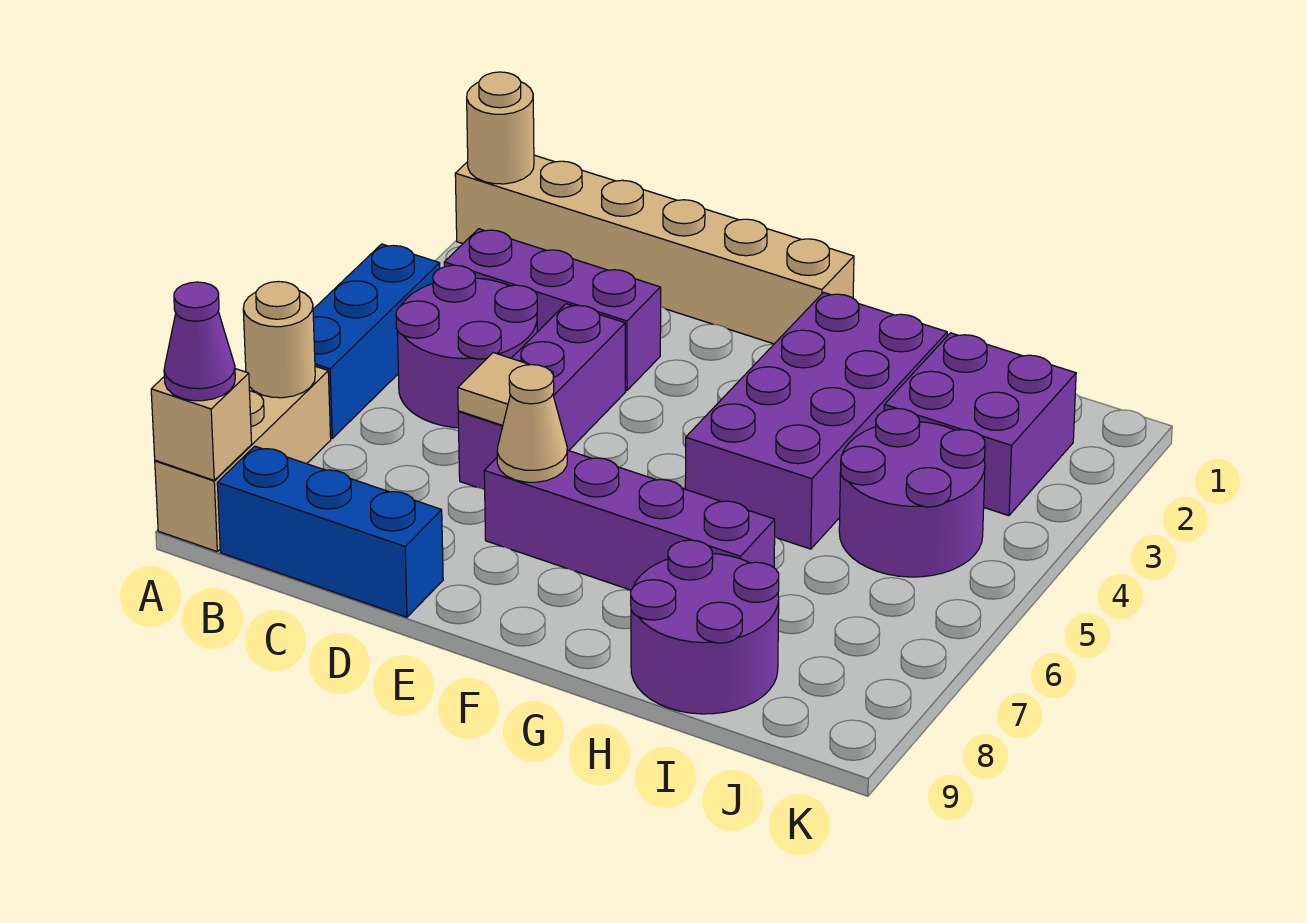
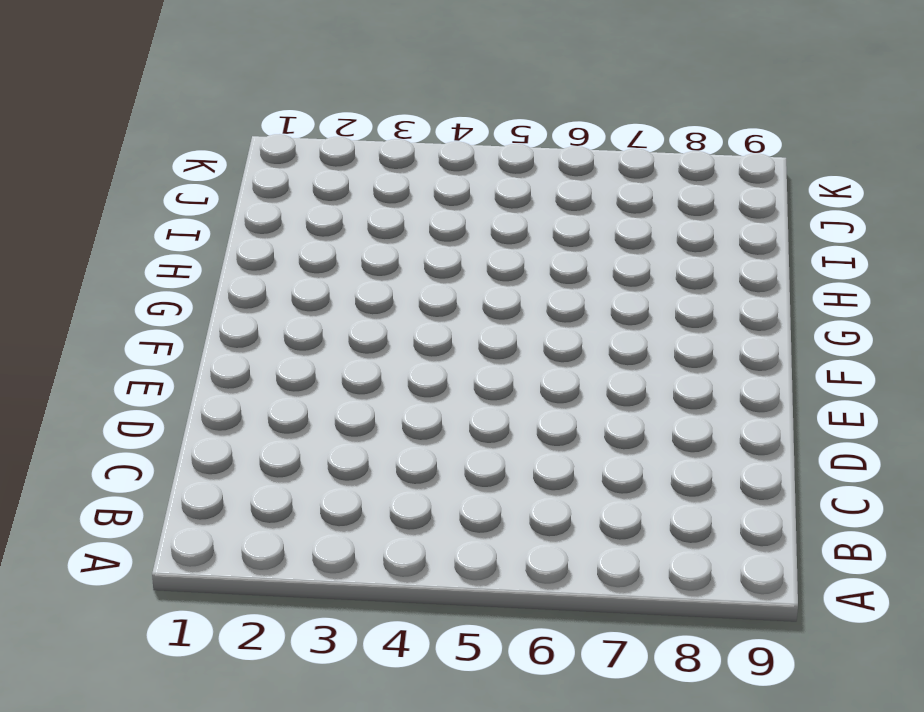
none -> tan brick A1:F1 level 1
none -> blue brick A4:A6 level 1
none -> tan brick A7:A9 level 1

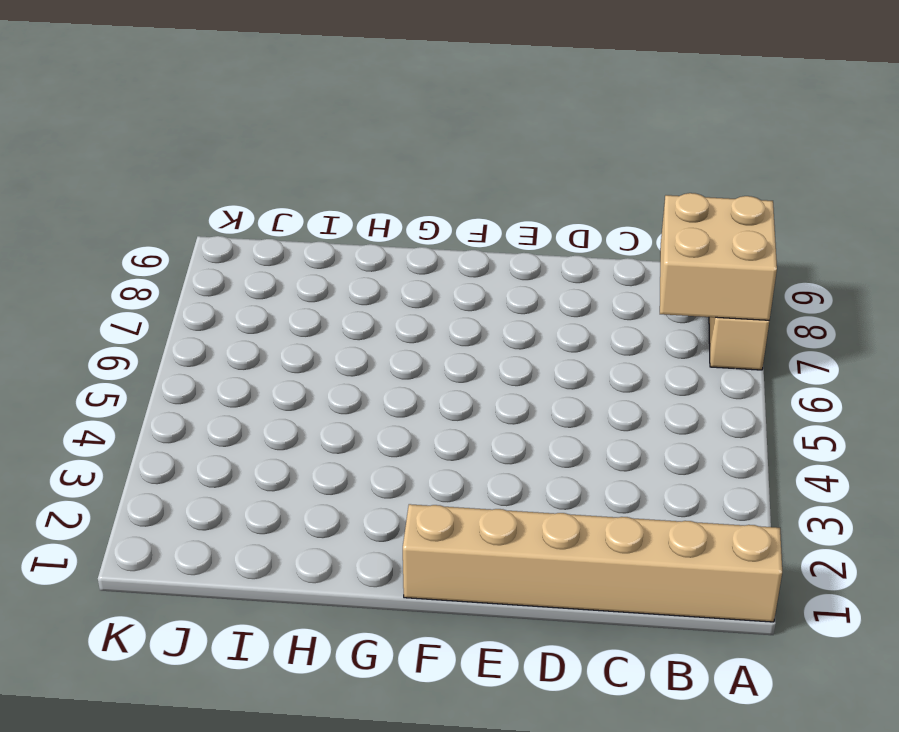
tan brick A7:B8 level 2 -> tan round brick A7 level 2
none -> blue brick A4:A6 level 1
none -> purple brick B3:D3 level 1
none -> purple round brick B4:C5 level 1

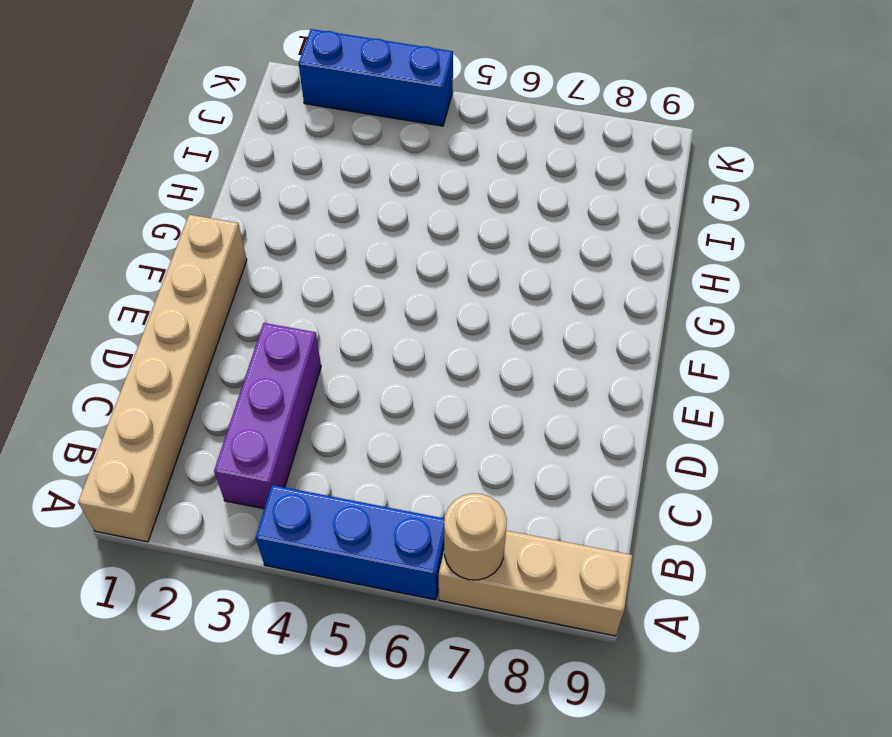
blue brick K2:K4 level 1 -> blue brick B9:D9 level 1
none -> purple round brick B4:C5 level 1
none -> purple brick D4:D6 level 1
none -> purple brick E7:H7 level 1

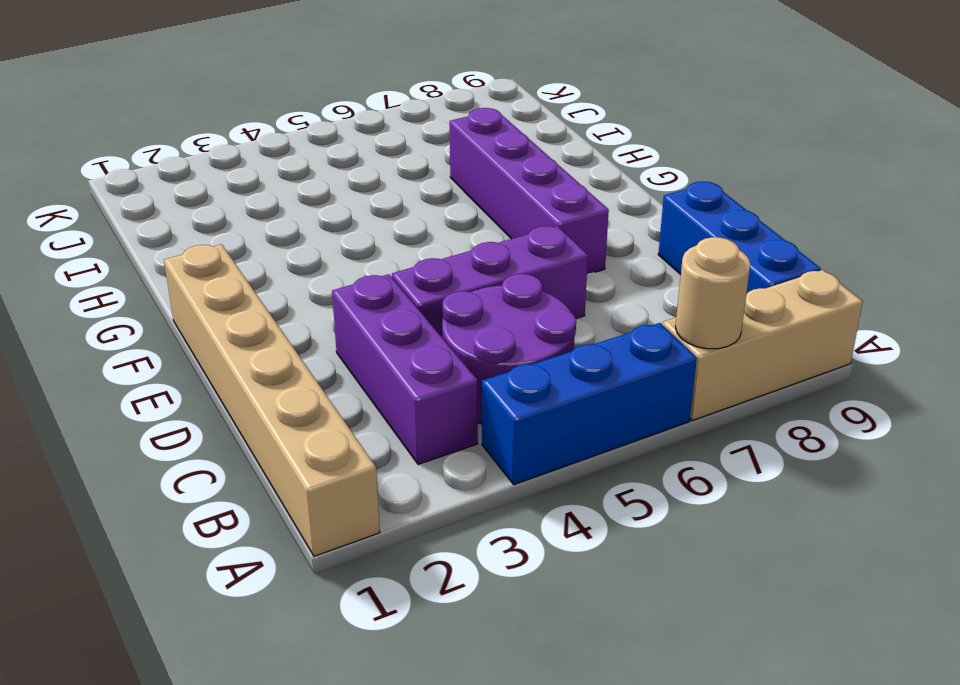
none -> purple brick G2:H5 level 1
none -> purple round brick H8:I9 level 1
none -> purple brick I2:J3 level 1

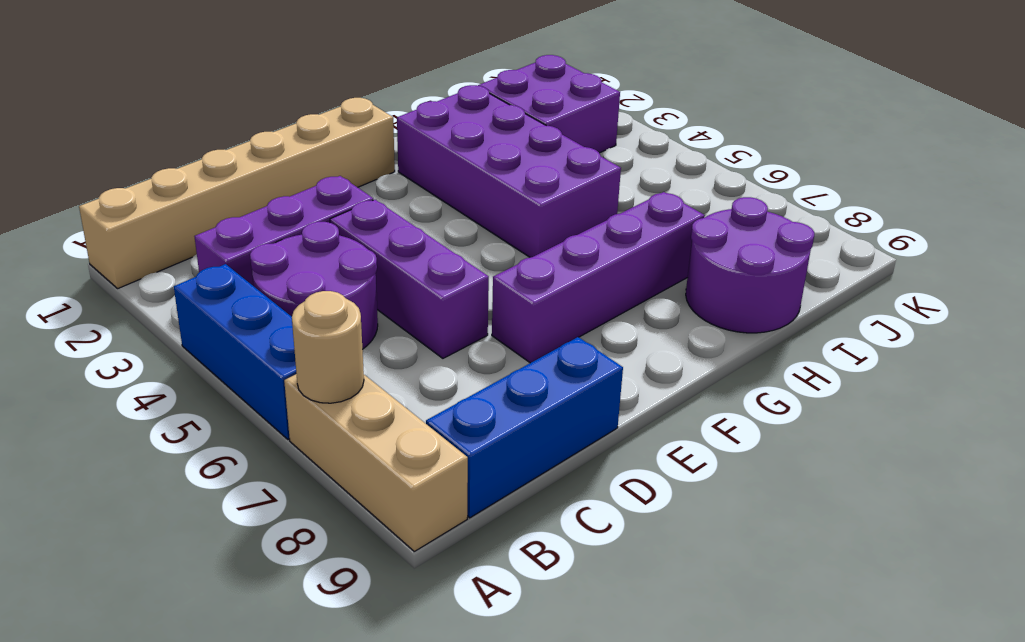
none -> purple round brick I4:J5 level 1
none -> tan round brick A1 level 2
none -> tan brick A9 level 2

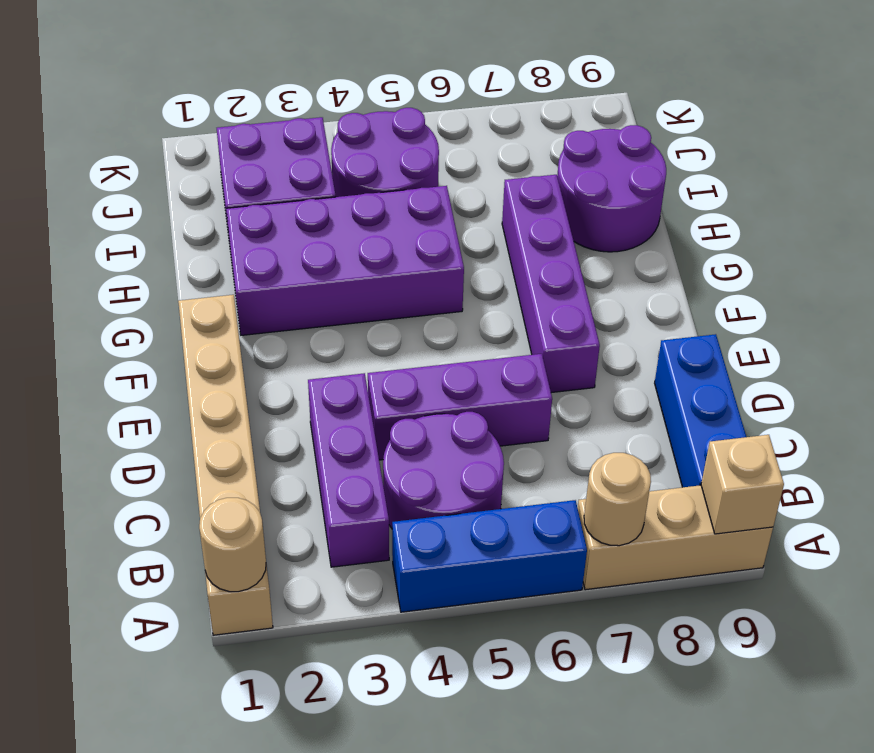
none -> tan tile D6 level 2
none -> tan cone E7 level 2
none -> purple cone A9 level 3

